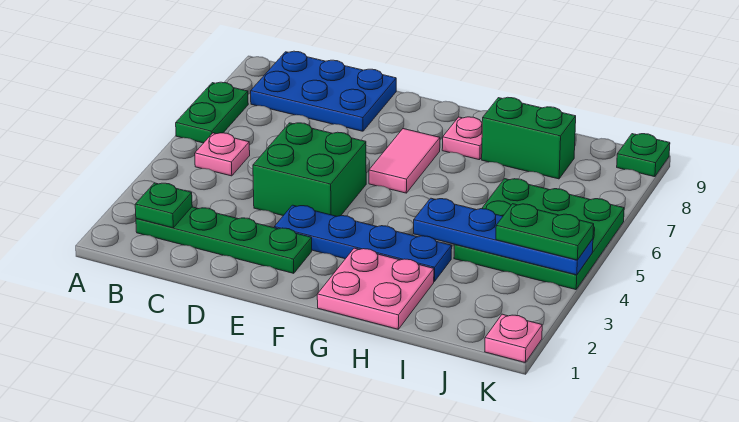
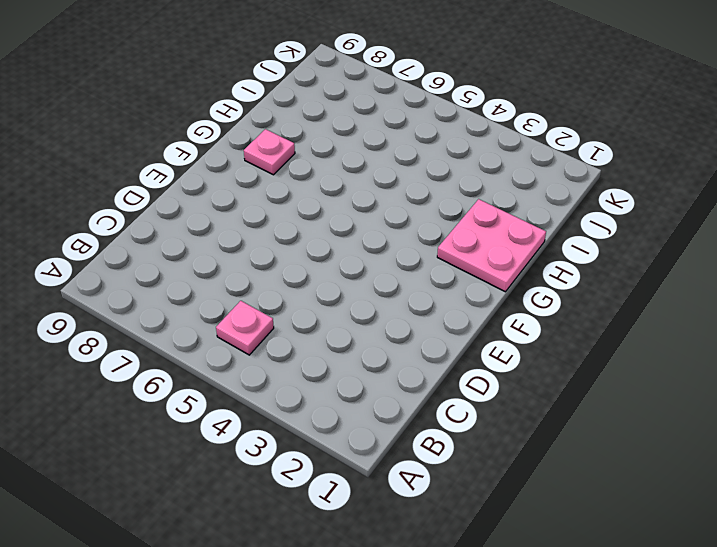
none -> green plate A6:A7 level 1
none -> green plate B2:E2 level 1
none -> blue plate B8:D9 level 1

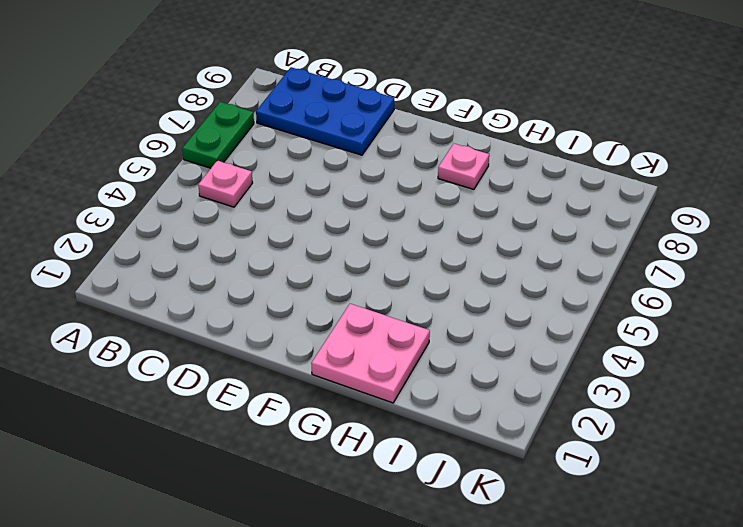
none -> green plate B2:E2 level 1
none -> green brick D4:E5 level 1
none -> blue plate E3:H3 level 1

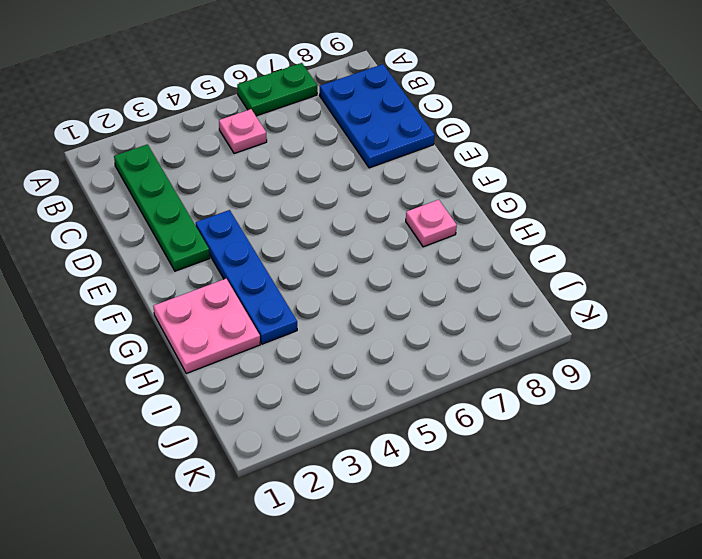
none -> green brick D4:E5 level 1
none -> pink tile F6:F7 level 1
none -> green brick H8:I8 level 1

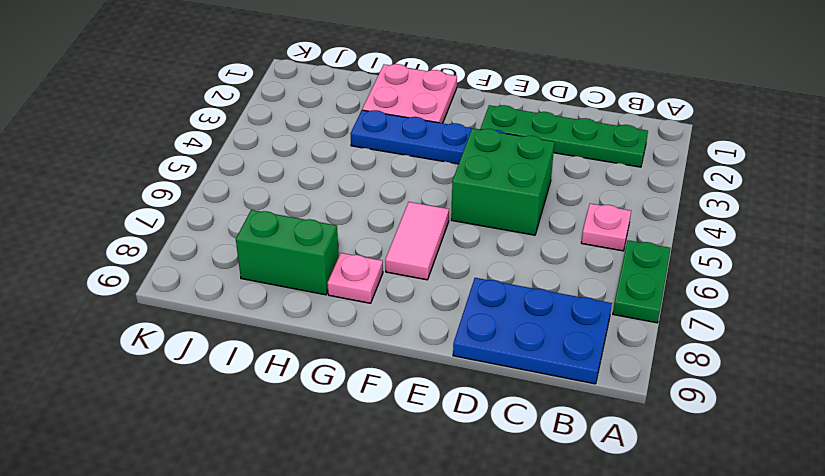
none -> green plate I4:K6 level 1
none -> pink plate K1 level 1
none -> green plate K9 level 1

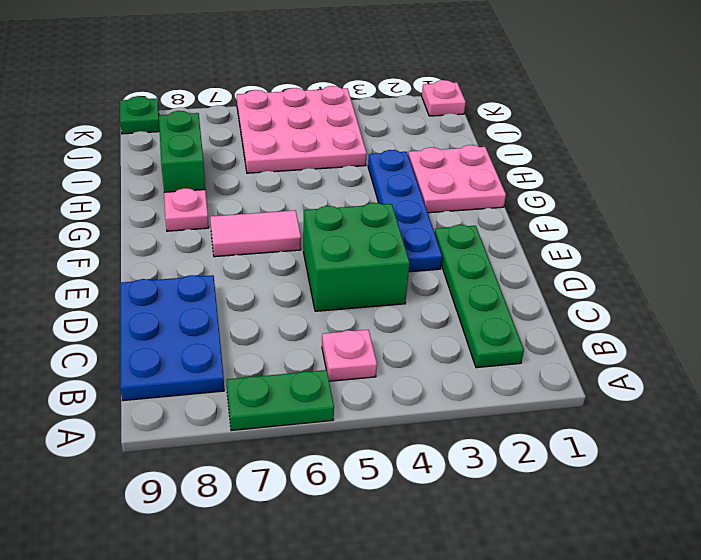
pink plate I4:K6 level 1 -> green plate I4:K6 level 1
none -> green plate B2 level 2
none -> blue plate H4:K4 level 2
none -> green plate J4:K4 level 3

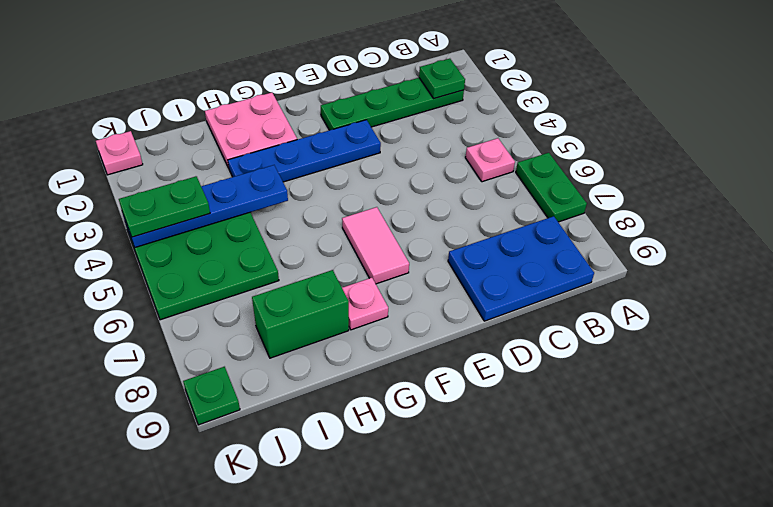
none -> green brick D4:E5 level 1

